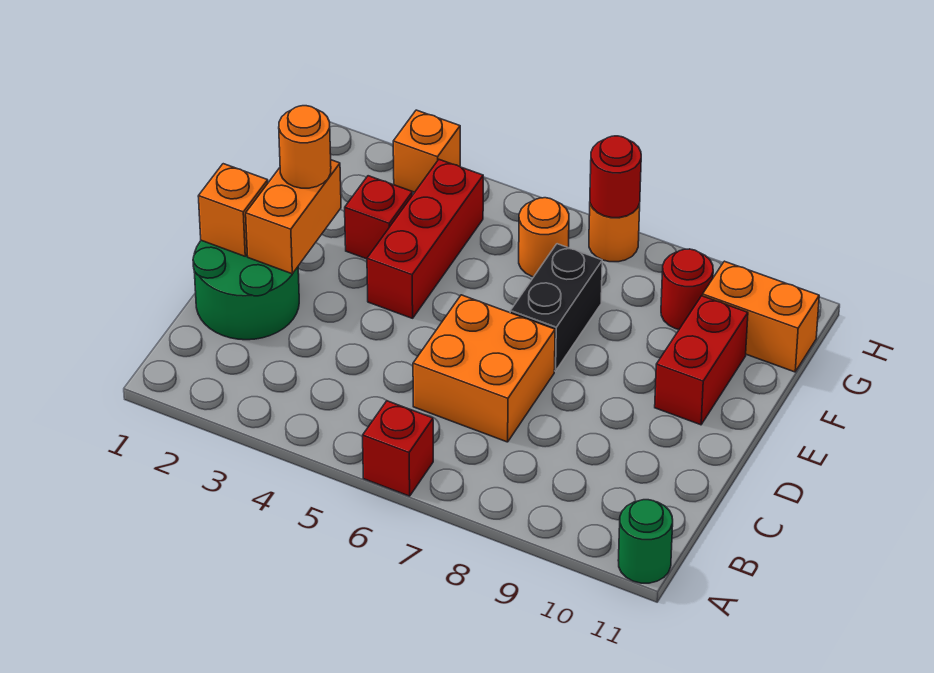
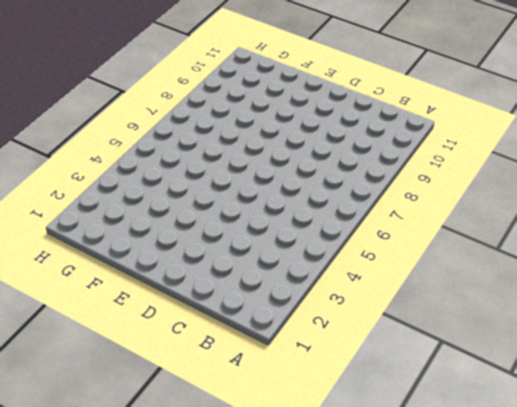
none -> red brick A6 level 1
none -> green round brick A11 level 1
none -> green round brick C1:D2 level 1

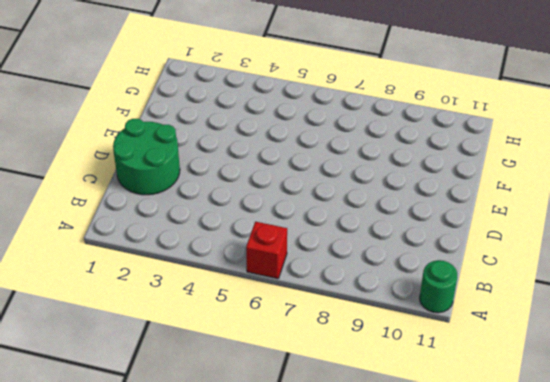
none -> orange brick C6:D7 level 1
none -> red brick E4:G4 level 1
none -> black brick E7:F7 level 1

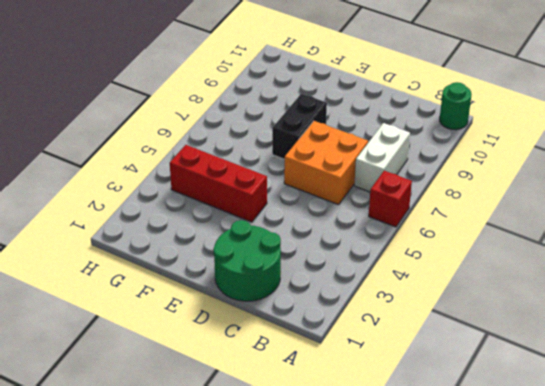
white brick B7:B8 level 1 -> none
black brick E7:E8 level 1 -> black brick E7:F7 level 1
none -> red brick E10:F10 level 1
none -> red brick F3 level 1
none -> orange round brick G6 level 1

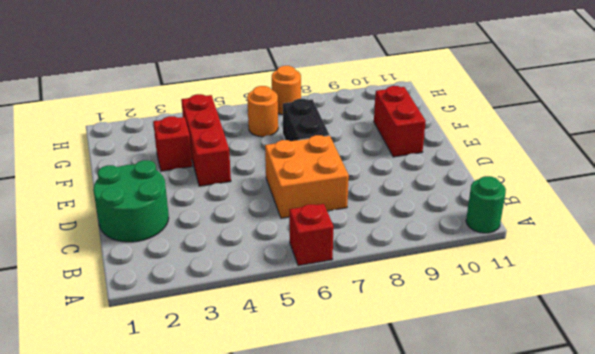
none -> red round brick G9 level 1
none -> orange brick G10:G11 level 1
none -> orange brick H3 level 1

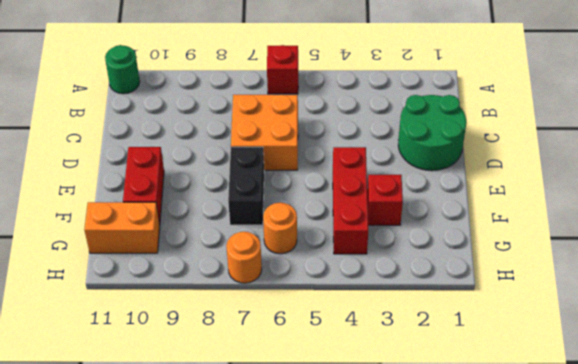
none -> red round brick G9 level 1
none -> orange brick H3 level 1
none -> orange brick D1 level 2

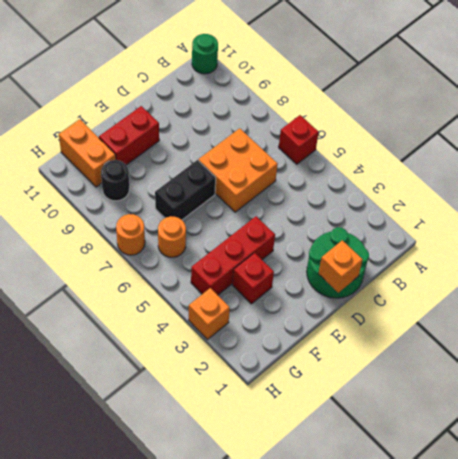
black round brick G9 level 1 -> red round brick G9 level 1
none -> orange brick D2:E2 level 2
none -> red round brick H7 level 2
none -> orange round brick E2 level 3

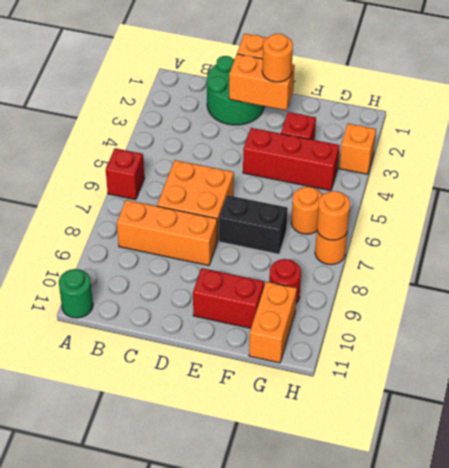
orange brick B8:D8 level 1 -> none
orange round brick H7 level 2 -> red round brick H7 level 2

